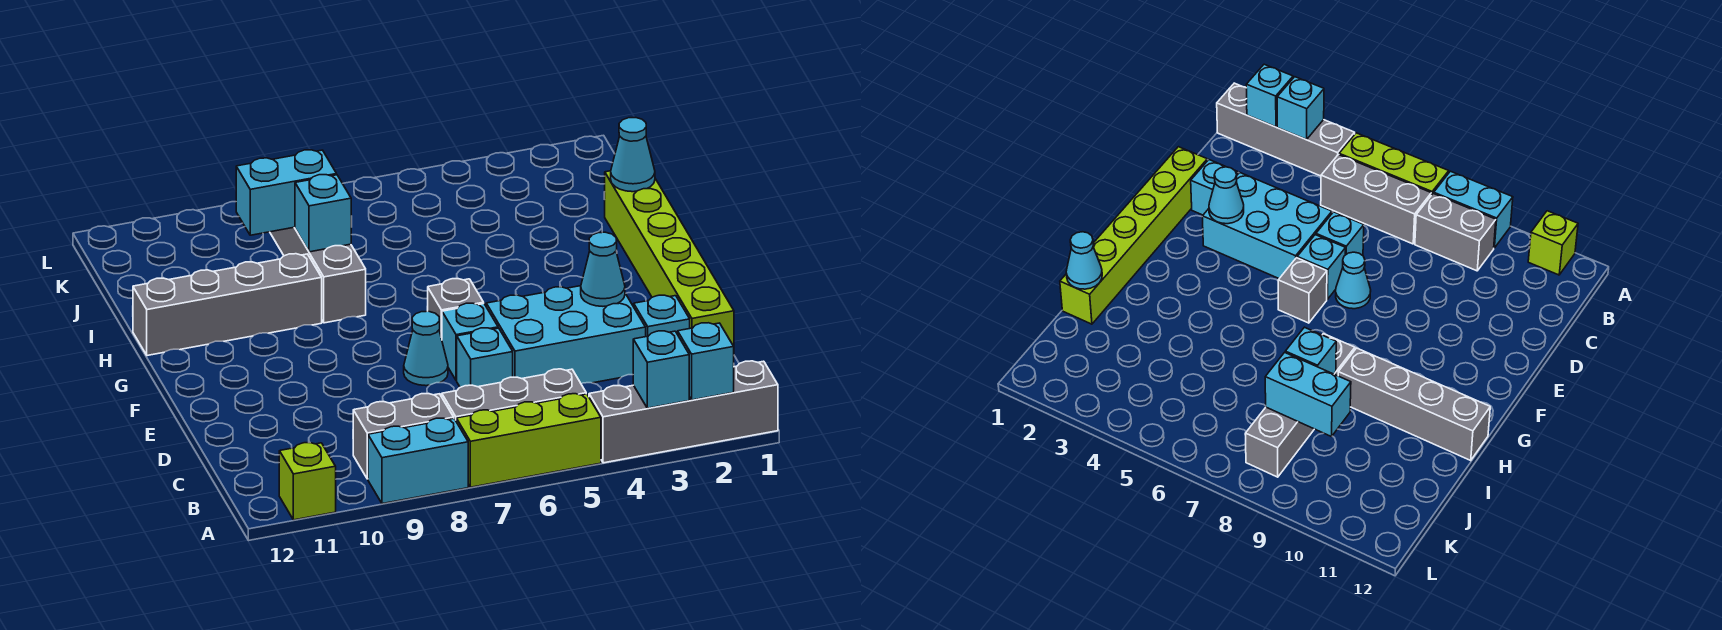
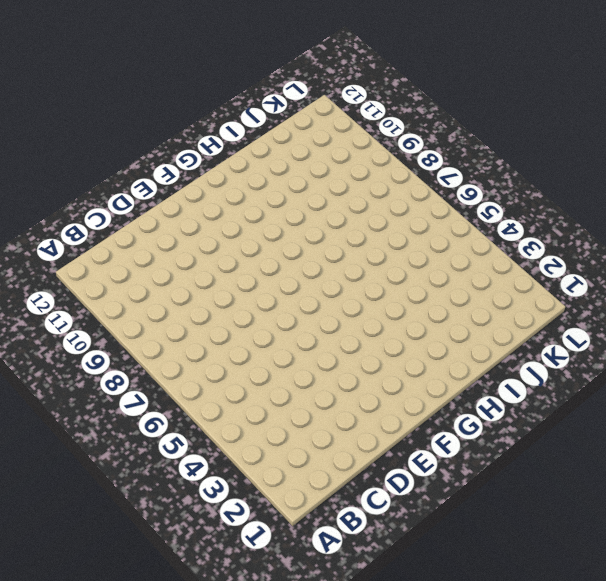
none -> grey brick A1:A4 level 1
none -> lime brick A5:A7 level 1
none -> cyan brick A8:A9 level 1

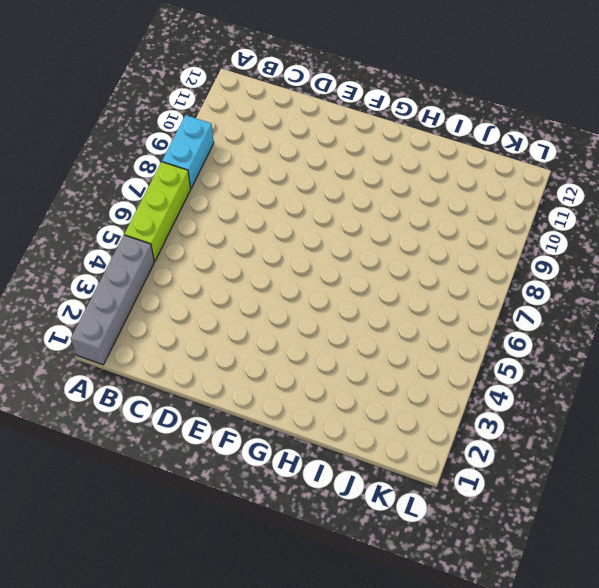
none -> lime brick A11 level 1
none -> grey brick B5:B7 level 1
none -> grey brick B8:B9 level 1

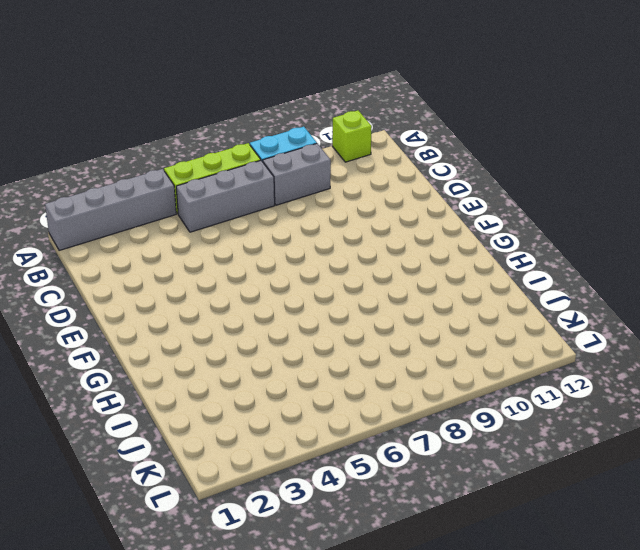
none -> lime brick D1:I1 level 1
none -> cyan brick D2 level 1
none -> cyan brick D3:E5 level 1

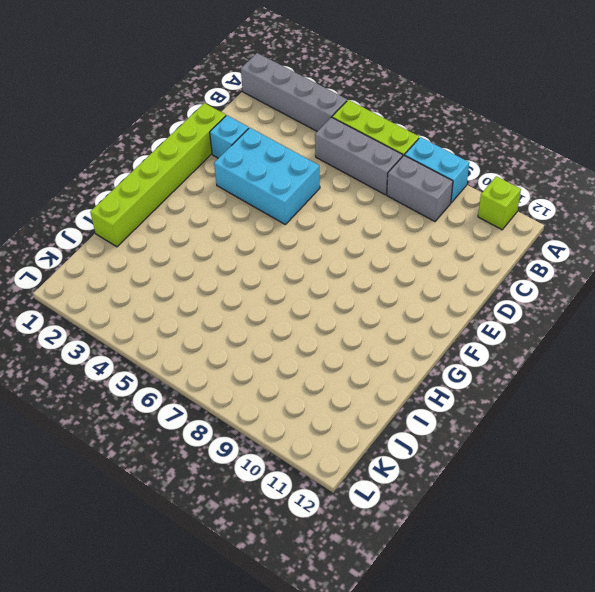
none -> cyan brick D6 level 1
none -> cyan brick E6 level 1
none -> cyan cone E7 level 1

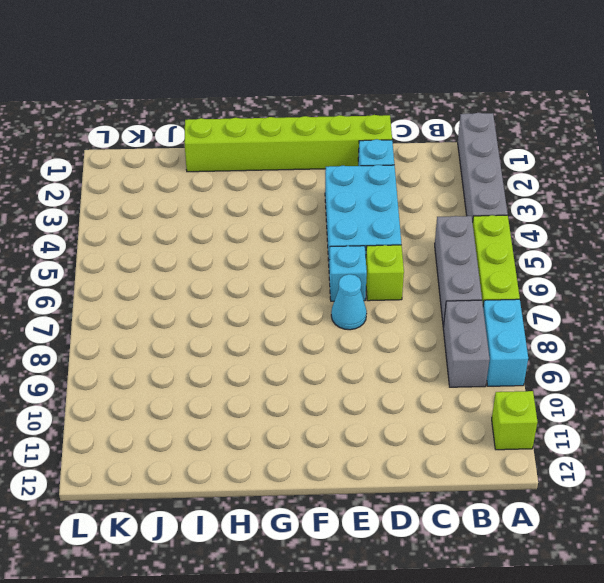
lime brick D6 level 1 -> cyan brick D6 level 1
none -> grey brick F6 level 1
none -> grey brick H8:K8 level 1
none -> grey brick H9:H12 level 1

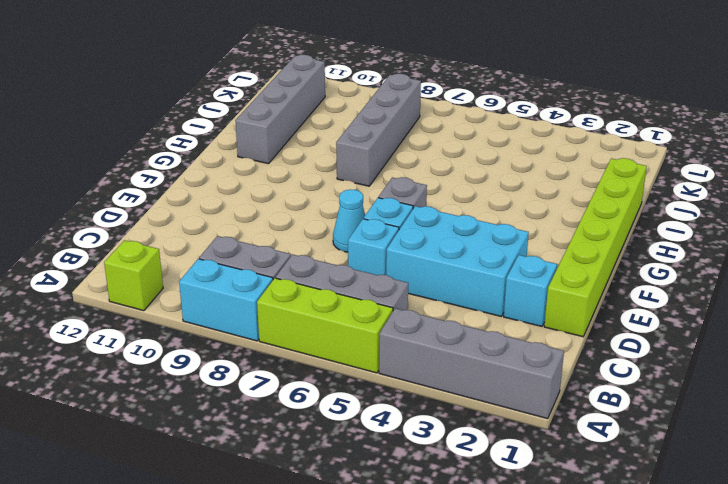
grey brick H11:K11 level 1 -> grey brick H9:H12 level 1
none -> cyan brick A2 level 2
none -> cyan brick A3 level 2
none -> cyan cone E3 level 2

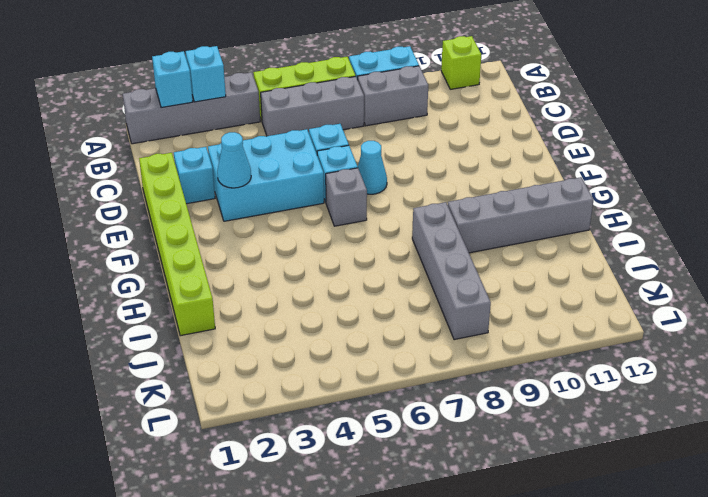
none -> cyan cone I1 level 2
none -> cyan brick I8 level 2
none -> cyan brick J8:J9 level 2

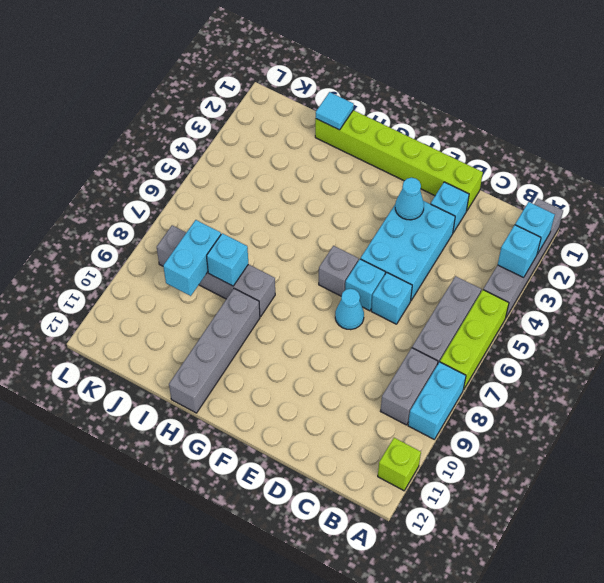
cyan tile I1 level 2 -> cyan cone I1 level 2

